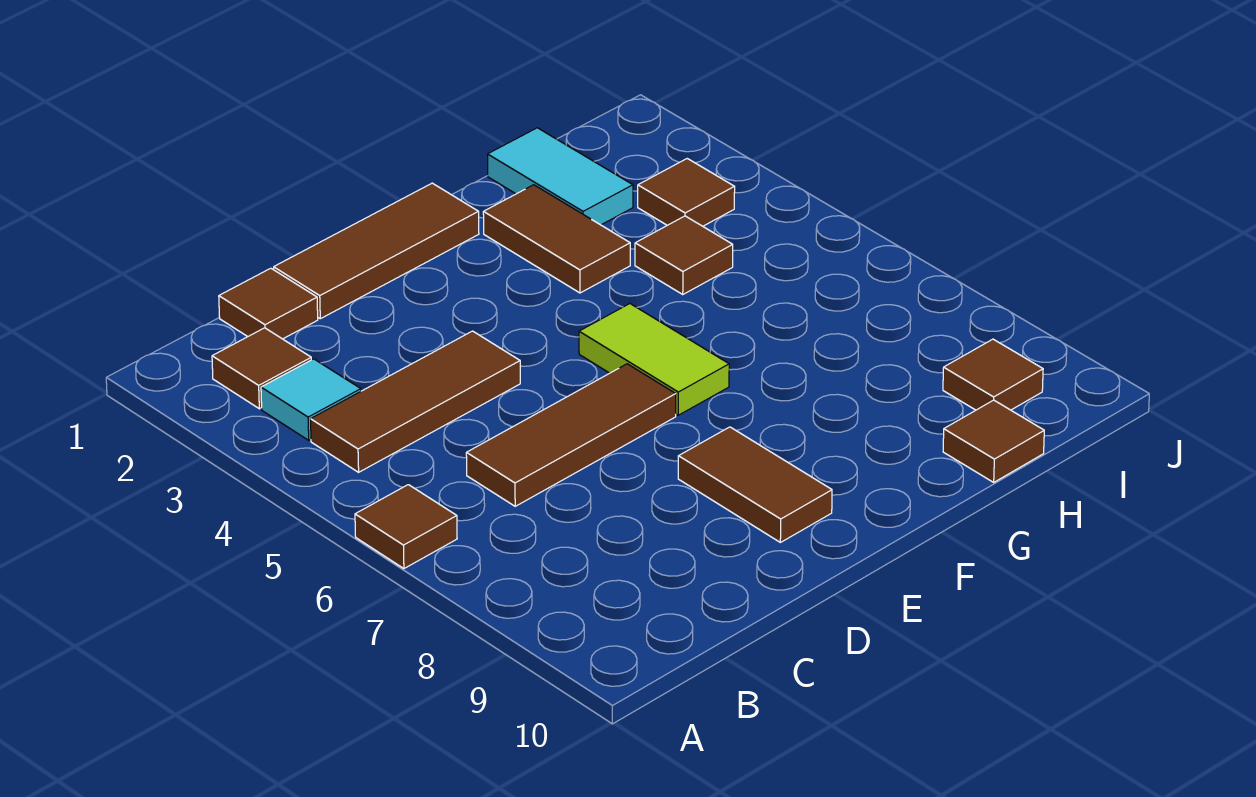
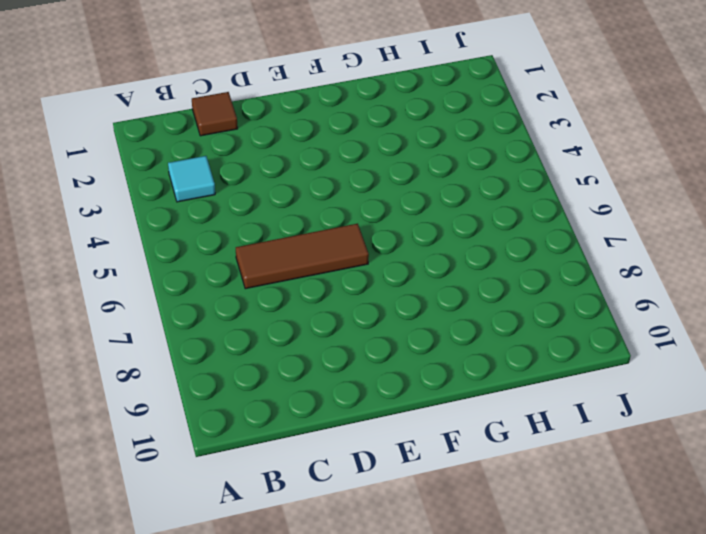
none -> brown tile A6 level 1
none -> brown tile B2 level 1
none -> brown tile B4:D4 level 1

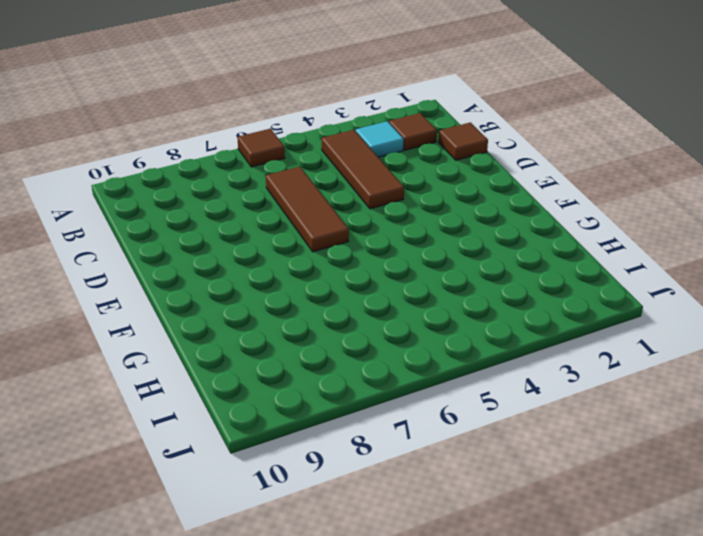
none -> brown tile D1:F1 level 1
none -> brown tile E8:E9 level 1
none -> lime tile F5:F6 level 1

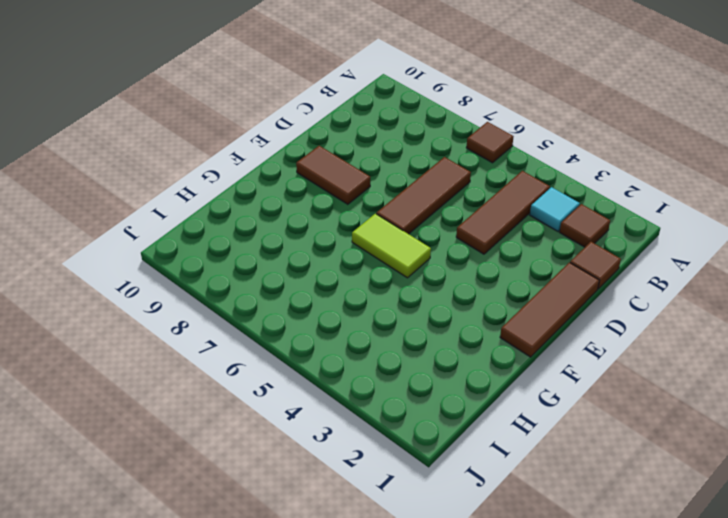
none -> brown tile G2:G3 level 1
none -> cyan tile H1:H2 level 1
none -> brown tile H4 level 1

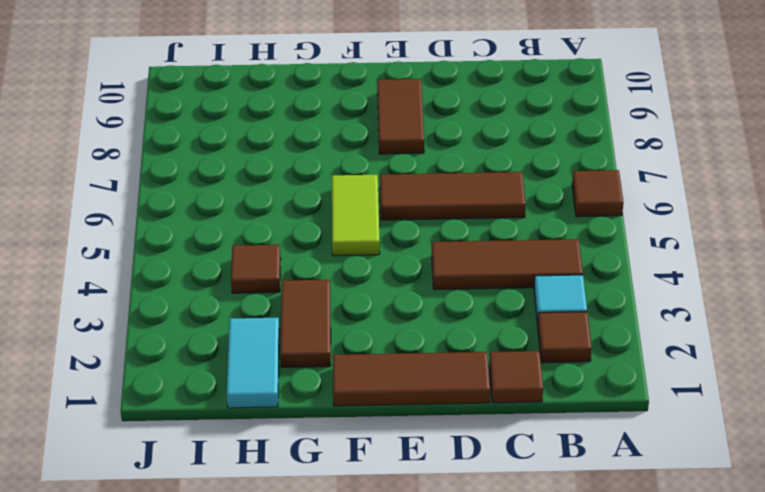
none -> brown tile H10 level 1
none -> brown tile I3 level 1
none -> brown tile I9 level 1

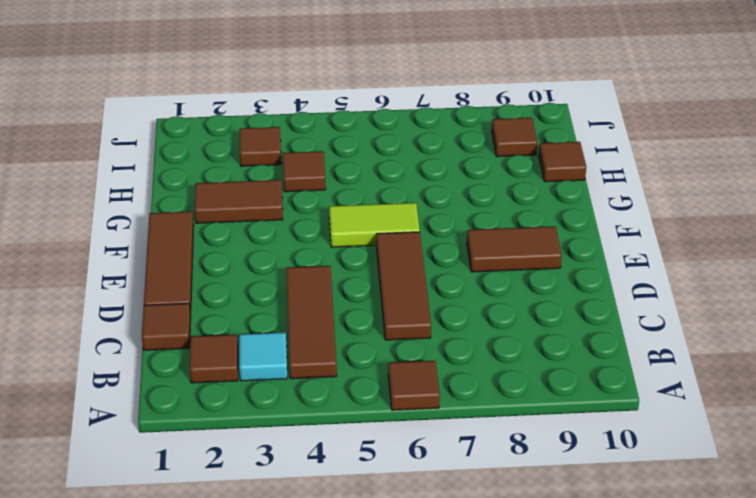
none -> cyan tile H1:H2 level 1

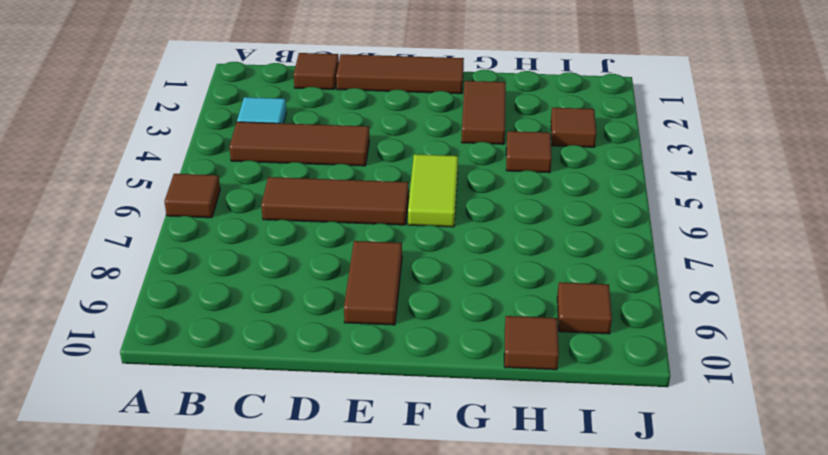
none -> brown tile B2 level 1
none -> cyan tile H1:H2 level 1

